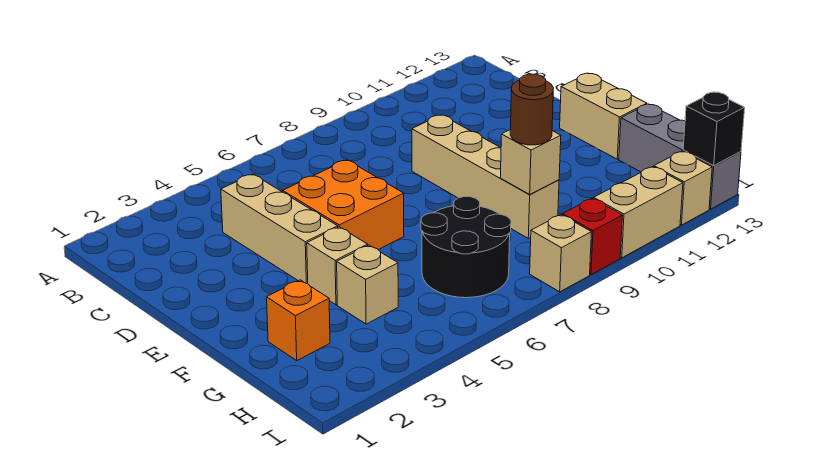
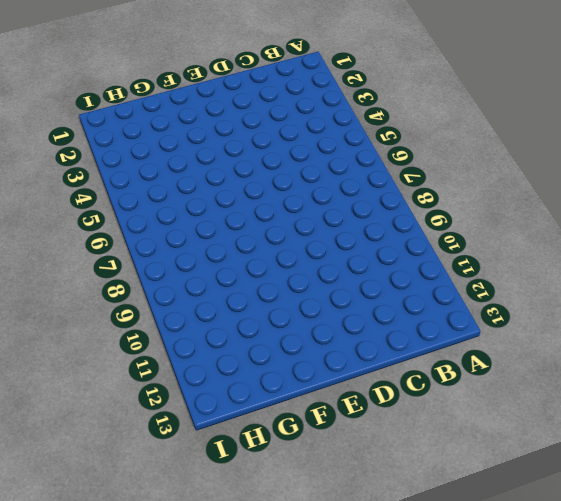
none -> tan brick C4:E4 level 1
none -> orange brick D5:E6 level 1
none -> tan brick D9:G9 level 1

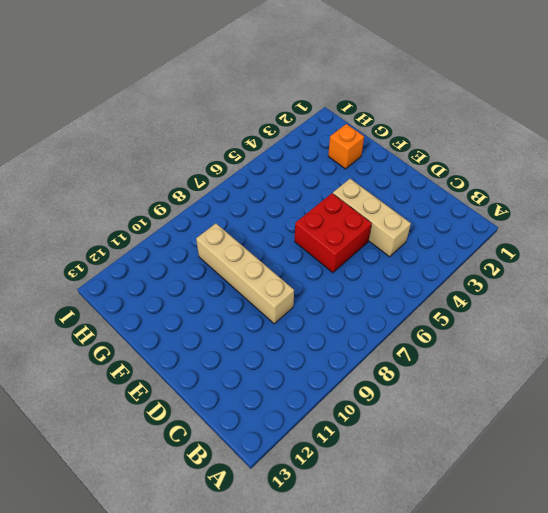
red brick D5:E6 level 1 -> orange brick D5:E6 level 1
none -> tan brick E13:F13 level 1
none -> tan brick F4 level 1
none -> tan brick G4 level 1

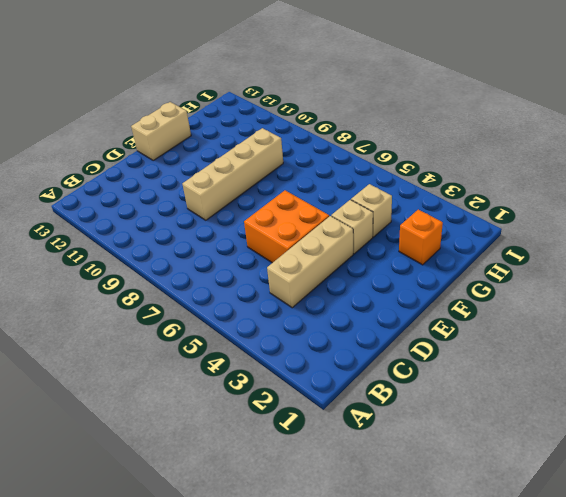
none -> black round brick G6:H7 level 1
none -> grey brick G13:I13 level 1
none -> tan brick I8 level 1

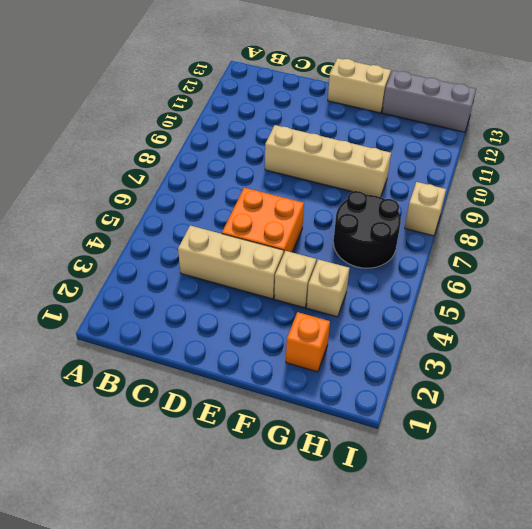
none -> red brick I9 level 1
none -> tan brick I10:I11 level 1
none -> tan brick I12 level 1

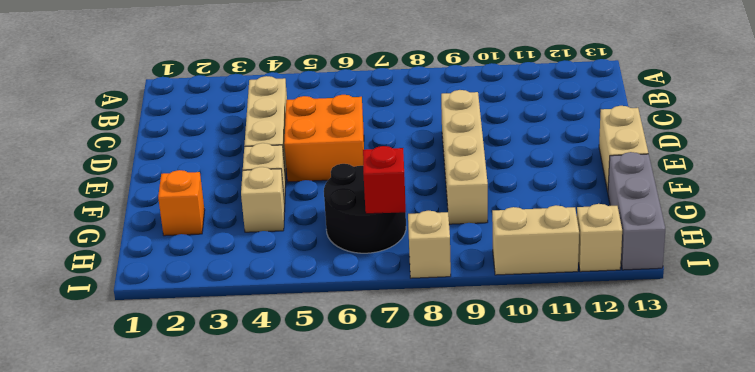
red brick H7 level 2 -> red brick I9 level 1
none -> tan brick G9 level 2
none -> black brick I13 level 2
none -> brown round brick G9 level 3

